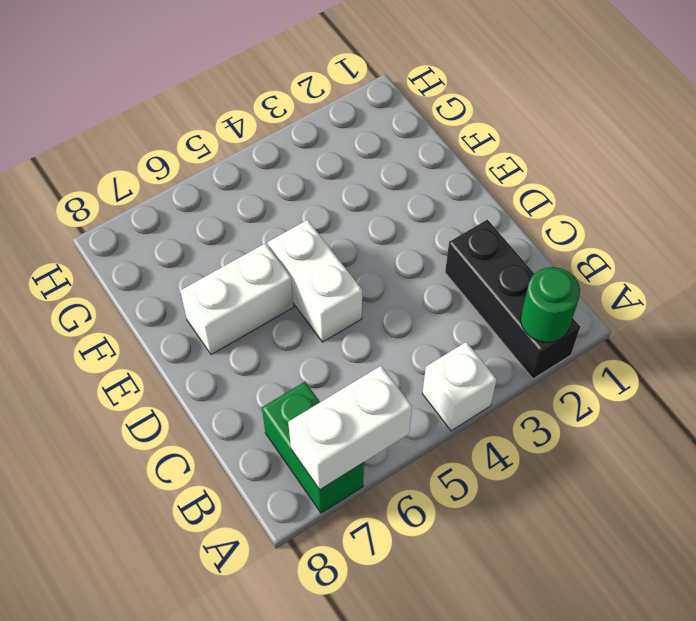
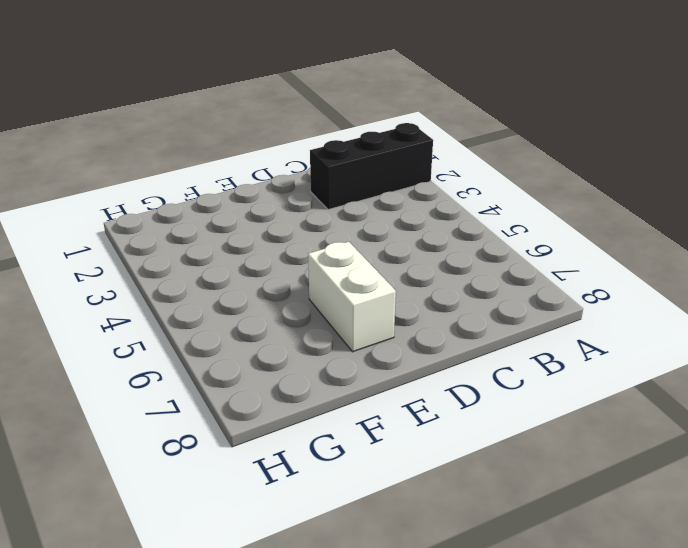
none -> white brick A4 level 1
none -> green brick A7:B7 level 1

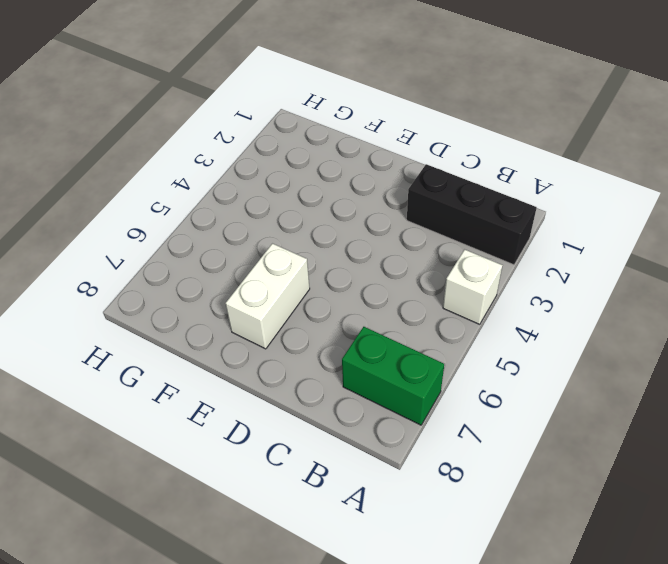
none -> white brick D5:E5 level 1
none -> green round brick A2 level 2

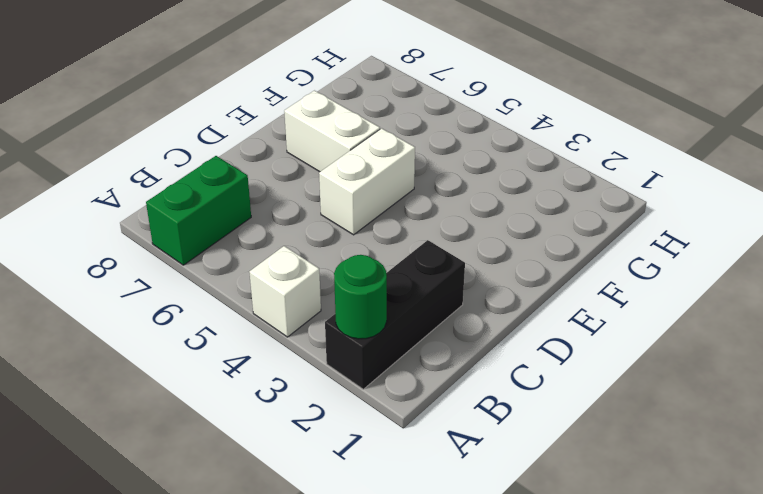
none -> white brick A6:A7 level 2

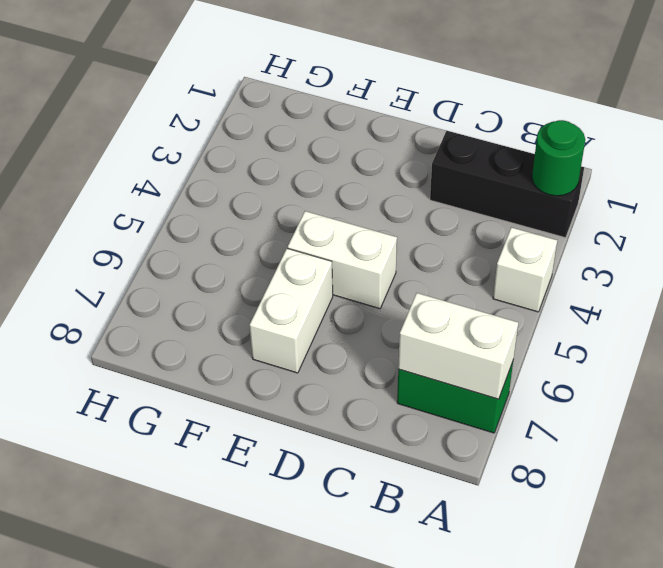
white brick A7:B7 level 2 -> white brick A6:A7 level 2

